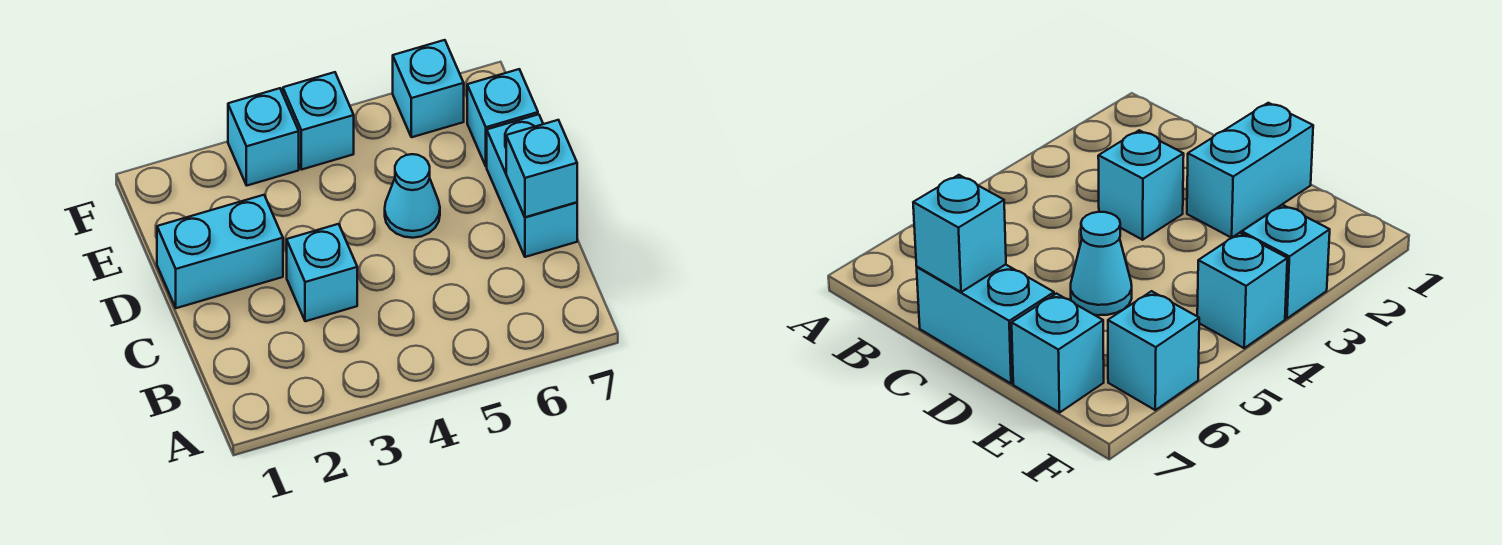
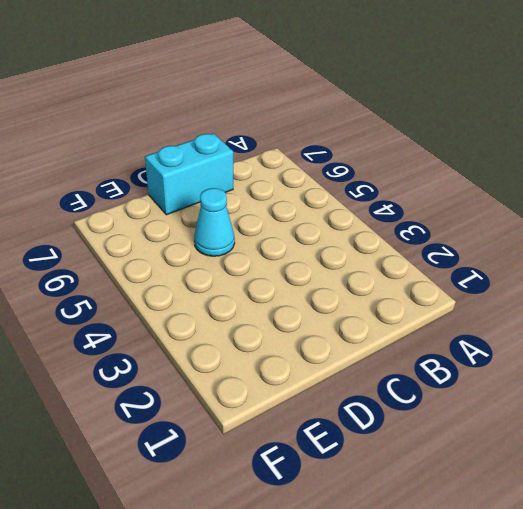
none -> cyan brick C3 level 1
none -> cyan brick D1:D2 level 1

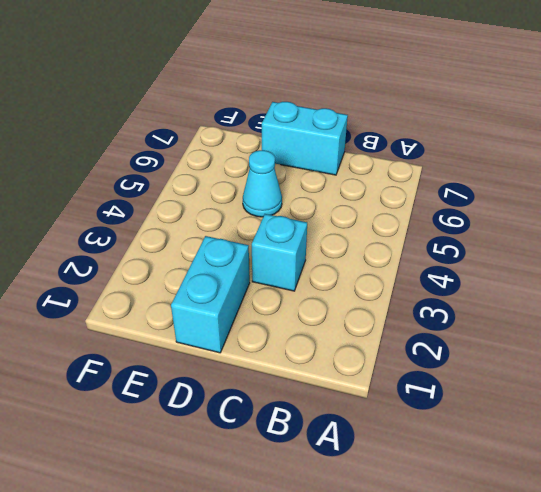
none -> cyan brick E7 level 1
none -> cyan brick F3 level 1

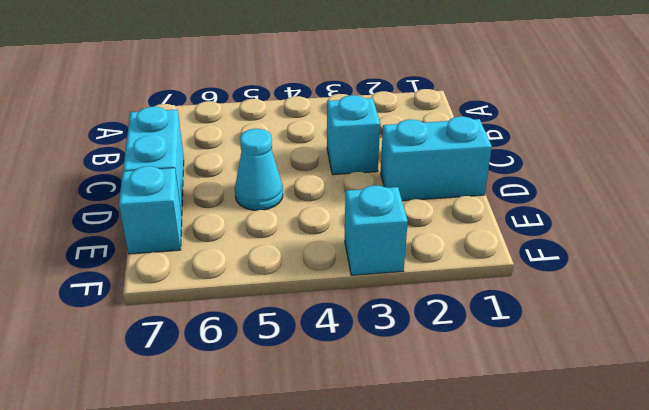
none -> cyan brick F4 level 1
none -> cyan brick F6 level 1

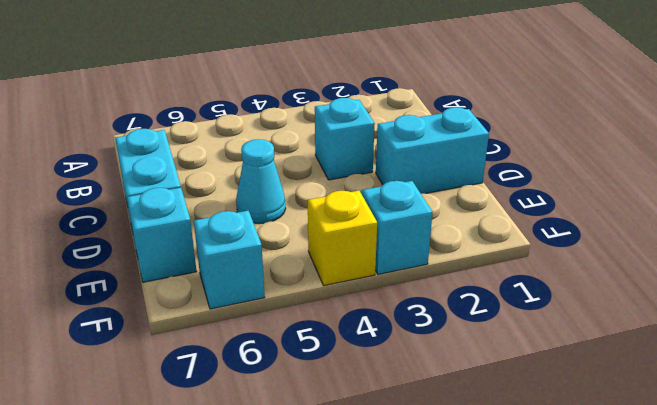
yellow brick F4 level 1 -> cyan brick F4 level 1
none -> cyan brick C7 level 2

